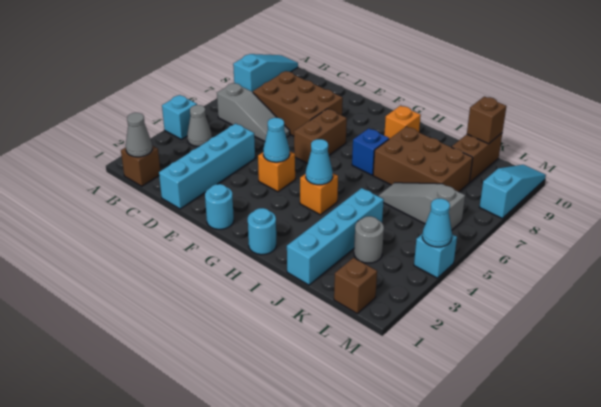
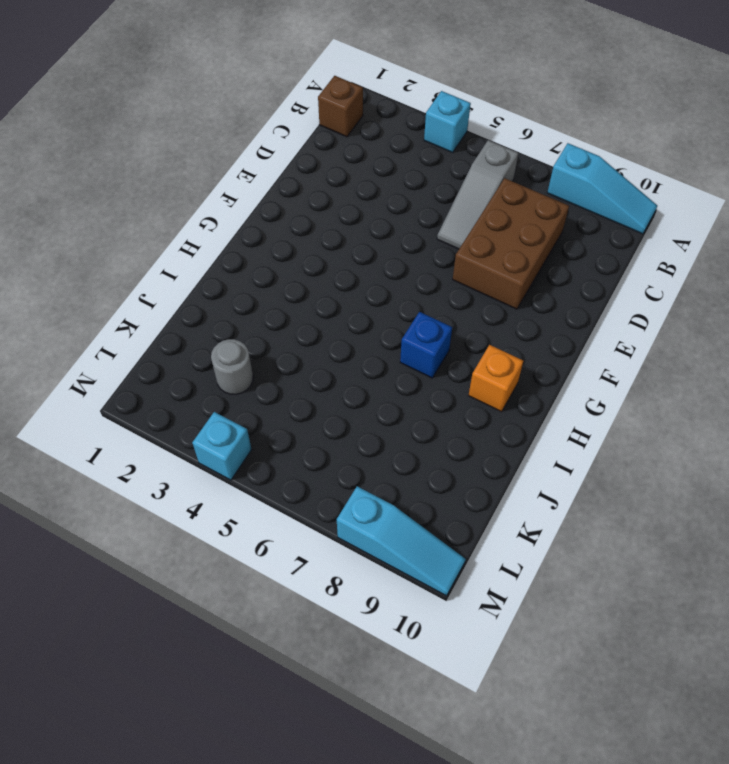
none -> grey cone B4 level 1
none -> cyan brick D1:D4 level 1
none -> cyan round brick F1 level 1

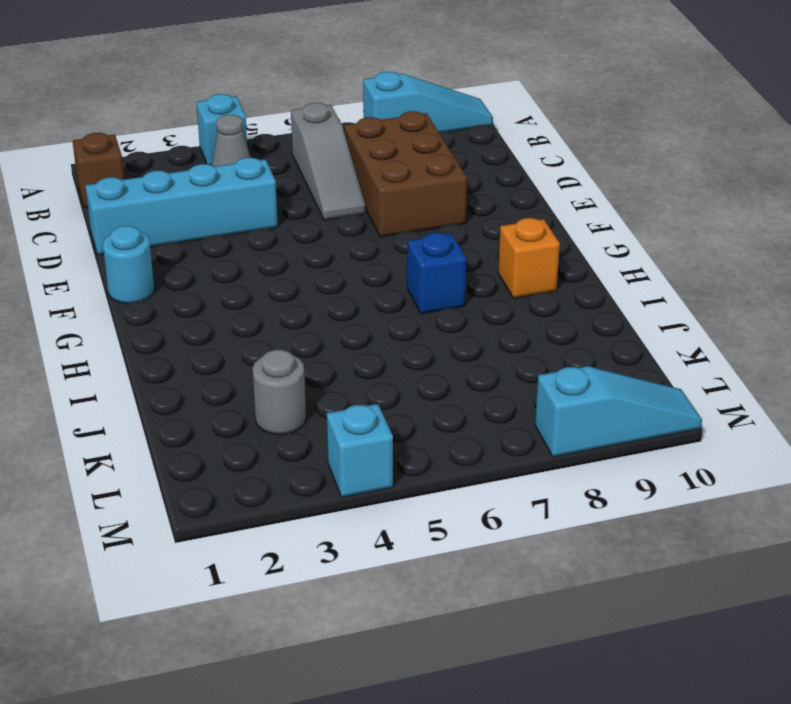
none -> orange brick F4 level 1
none -> brown brick F6:F7 level 1
none -> cyan round brick H1 level 1

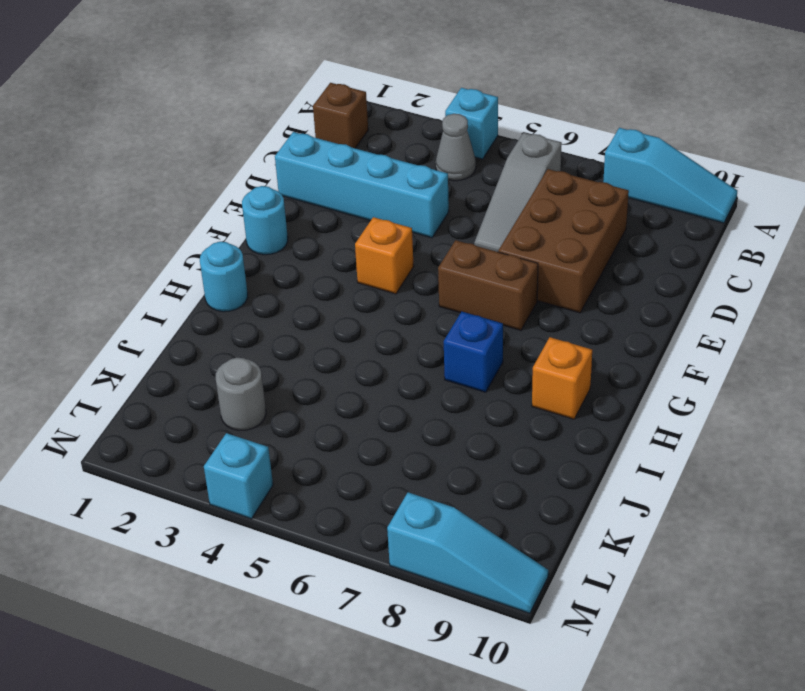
none -> orange brick H4 level 1
none -> brown brick I7:K8 level 1
none -> cyan brick J1:J4 level 1

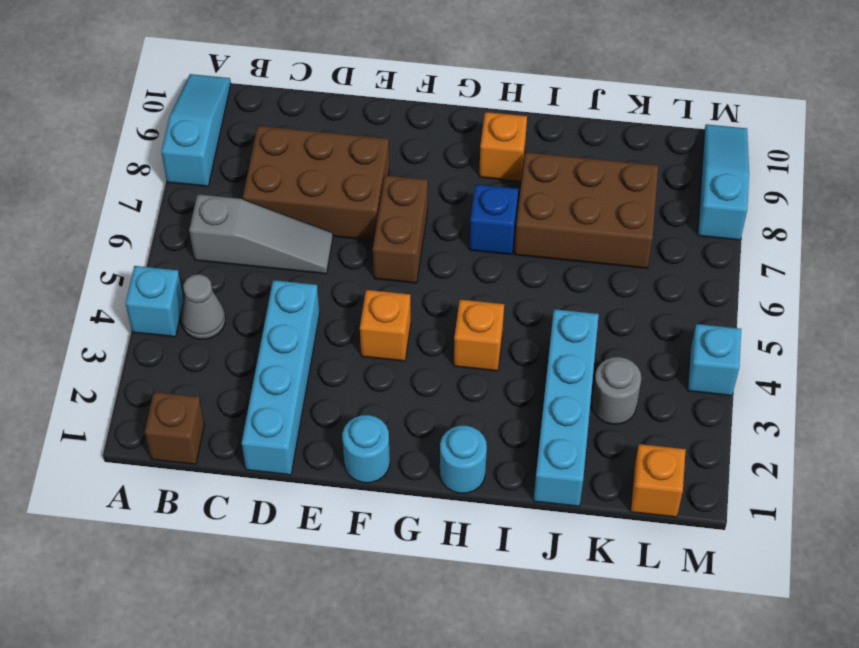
orange brick L1 level 1 -> brown brick L1 level 1
none -> grey slope J6:L6 level 1 top L
none -> brown brick K9:K10 level 1
none -> grey cone B1 level 2

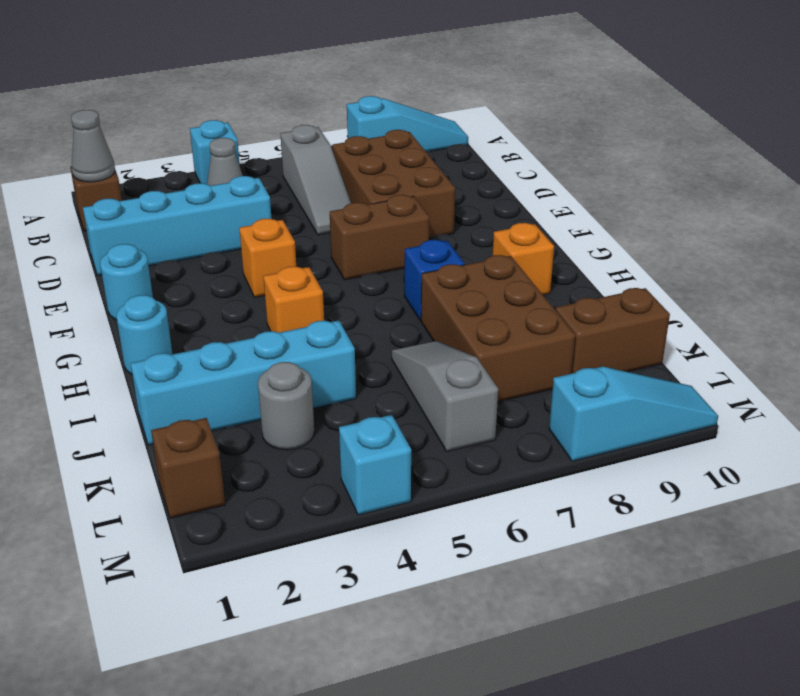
none -> cyan cone F4 level 2
none -> cyan cone H4 level 2
none -> brown brick K10 level 2

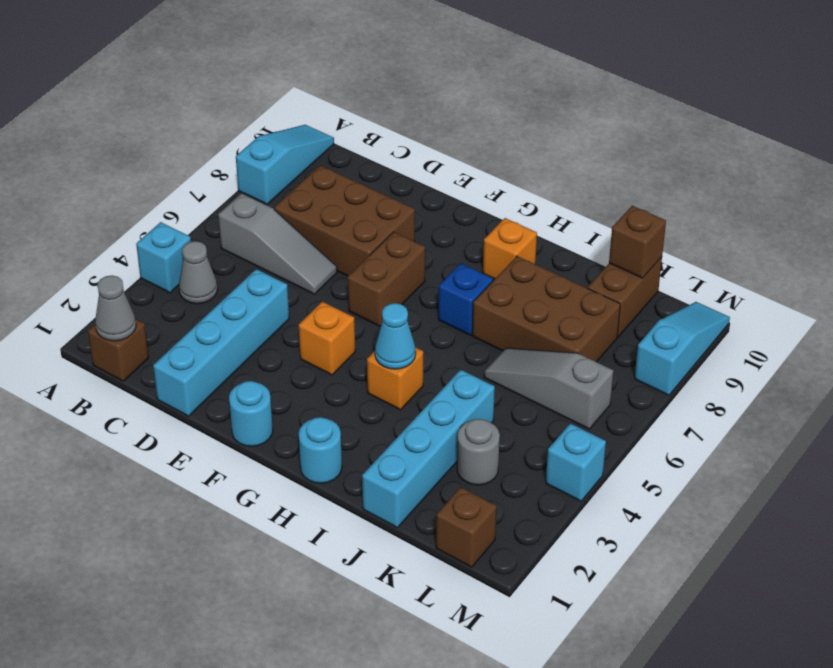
none -> cyan cone F4 level 2
none -> cyan cone M4 level 2

